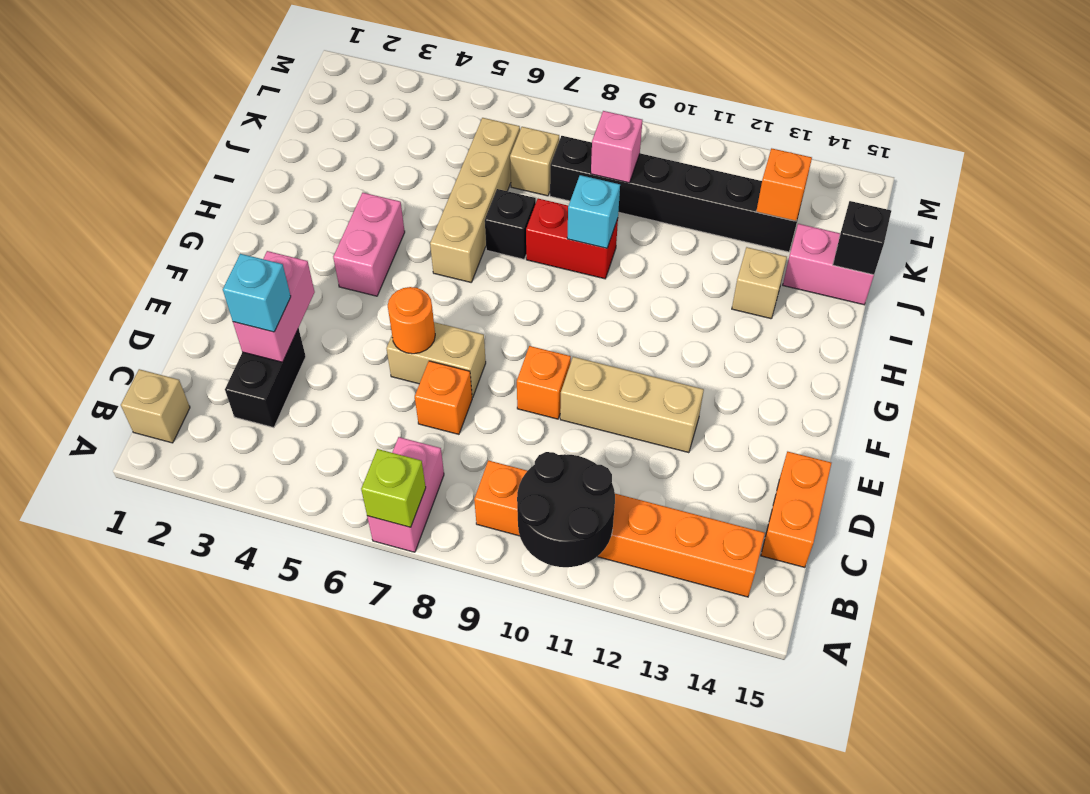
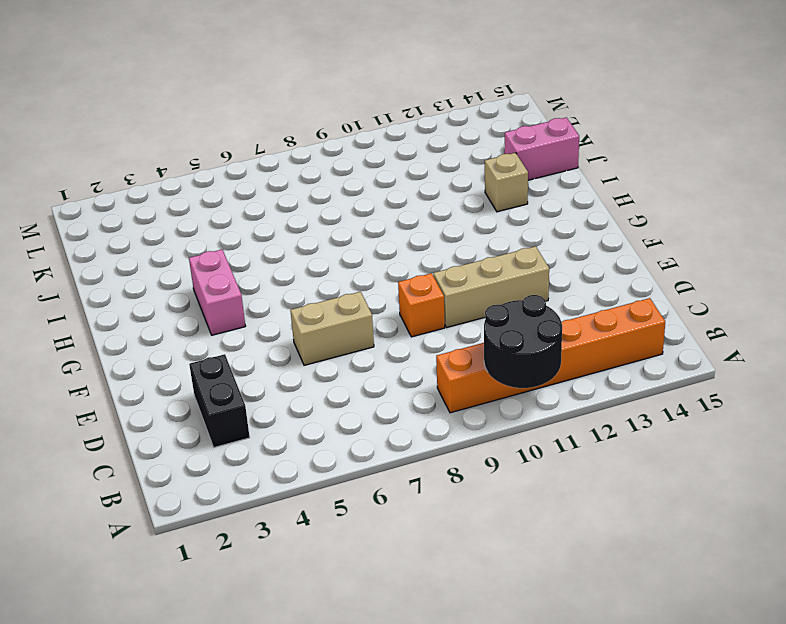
none -> pink brick A7:B7 level 1
none -> tan brick B1 level 1
none -> orange brick C15:D15 level 1

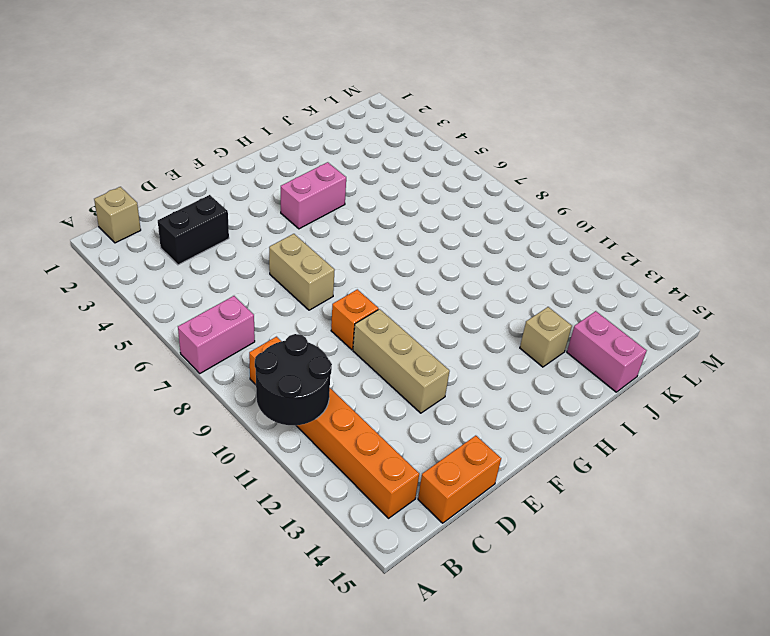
none -> orange brick D7 level 1
none -> tan brick H6:K6 level 1
none -> black brick I7 level 1

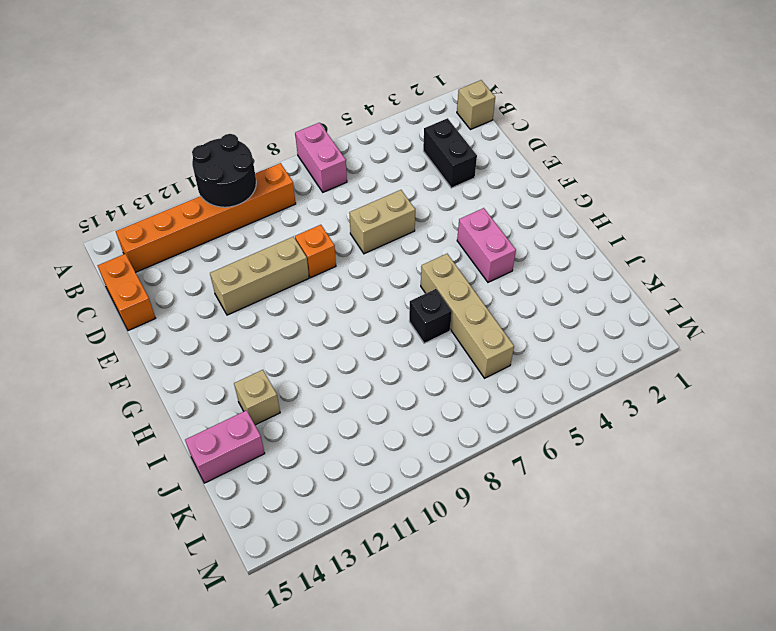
none -> orange brick D7 level 1
none -> red brick I8:I9 level 1
none -> tan brick K7 level 1

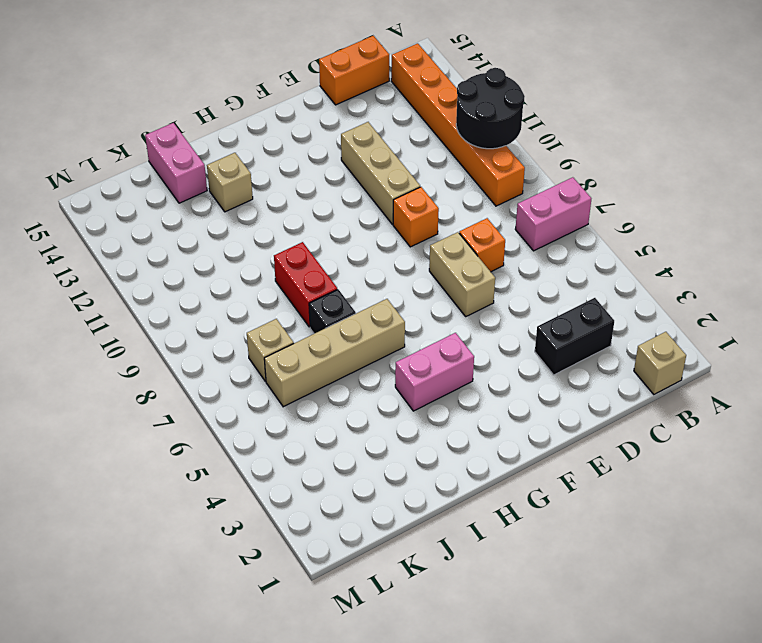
none -> black brick K8:K13 level 1
none -> lime brick A7 level 2
none -> pink brick D3:E3 level 2

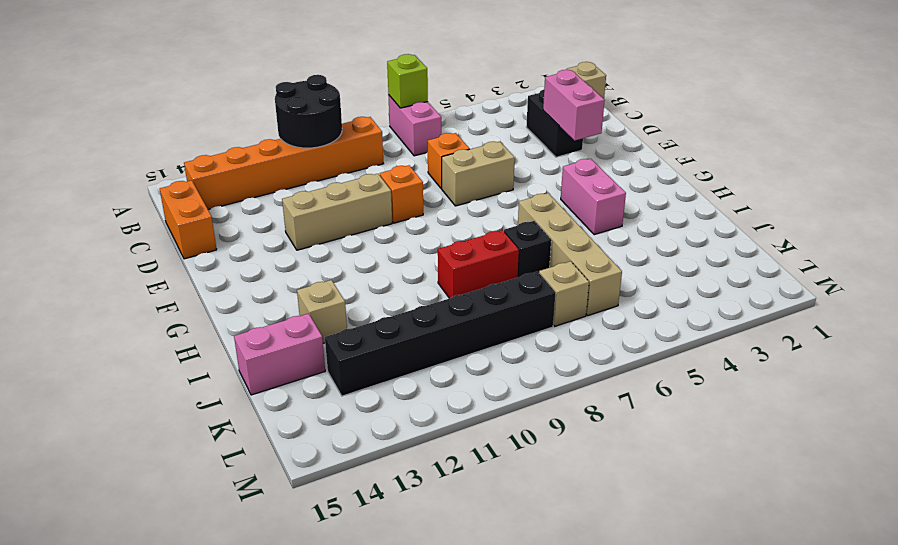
none -> orange round brick E6 level 2
none -> cyan brick I9 level 2
none -> black brick J15 level 2

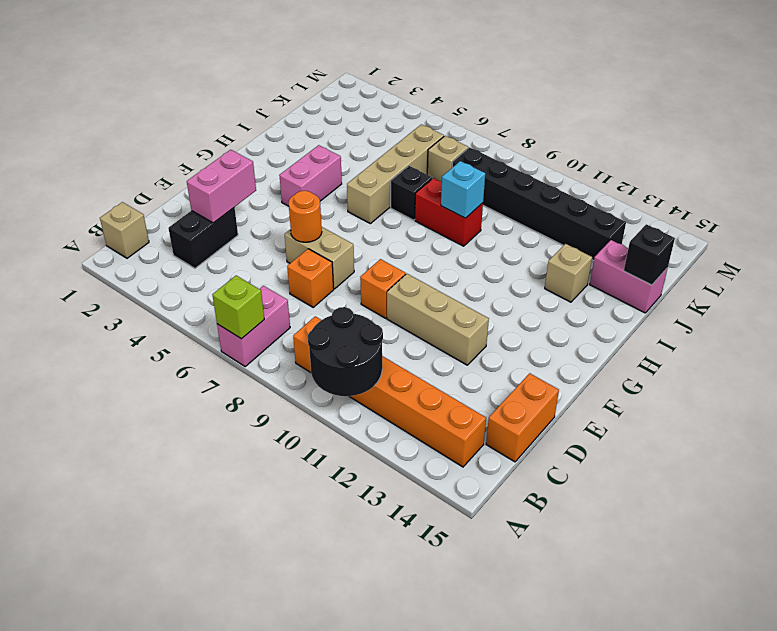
none -> pink brick K9 level 2
none -> orange brick K13 level 2
none -> cyan brick D3 level 3

